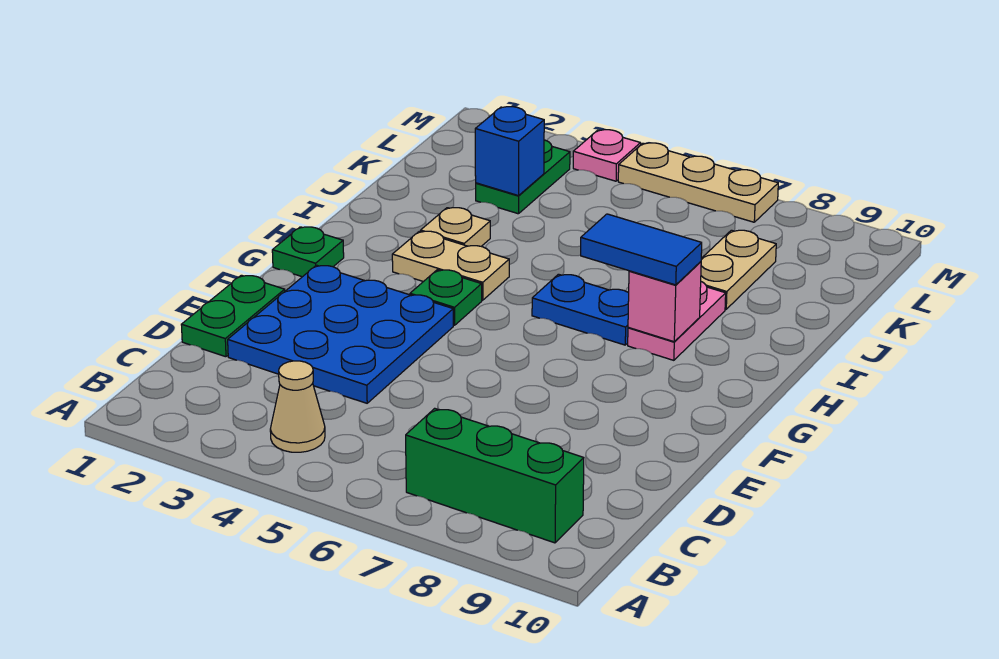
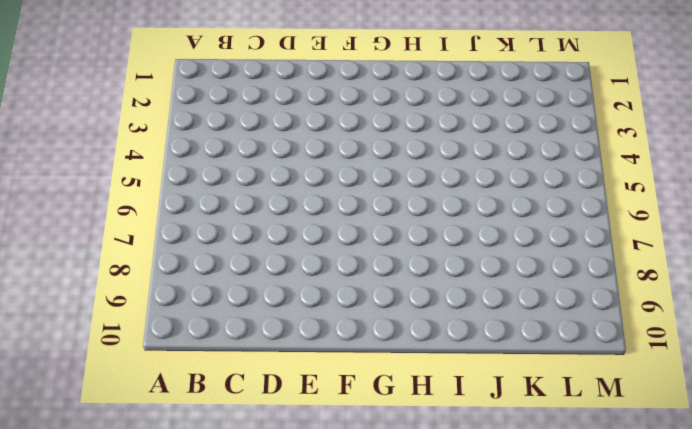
none -> tan cone B4 level 1
none -> green brick B7:B9 level 1
none -> green plate D1:E1 level 1

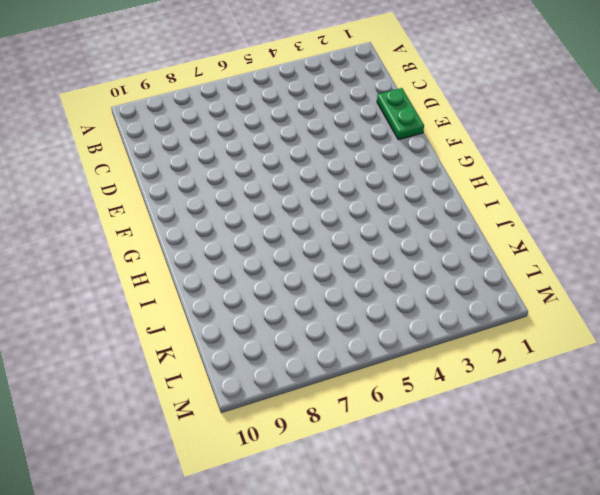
none -> tan cone B4 level 1
none -> green brick B7:B9 level 1
none -> blue plate D2:F4 level 1

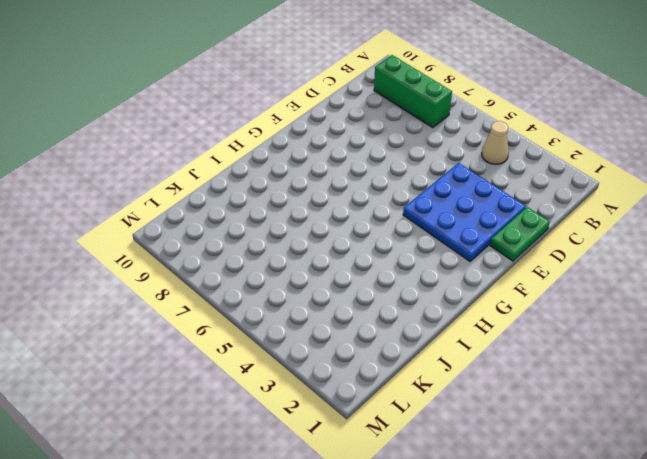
none -> green plate G1 level 1
none -> green plate G4 level 1
none -> tan plate H3:H4 level 1

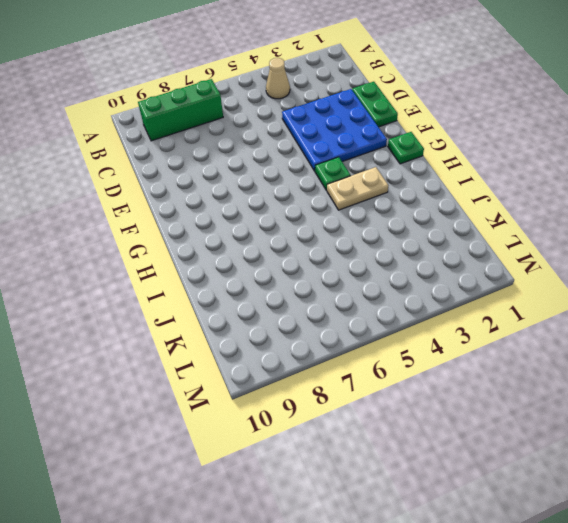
none -> blue plate H6:H7 level 1
none -> pink plate H8:I8 level 1
none -> tan plate I3 level 1

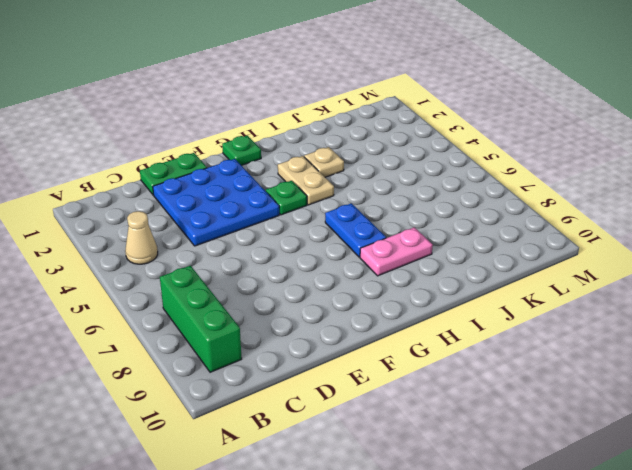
none -> tan plate J8:K8 level 1
none -> green plate K3:L3 level 1
none -> pink plate M4 level 1

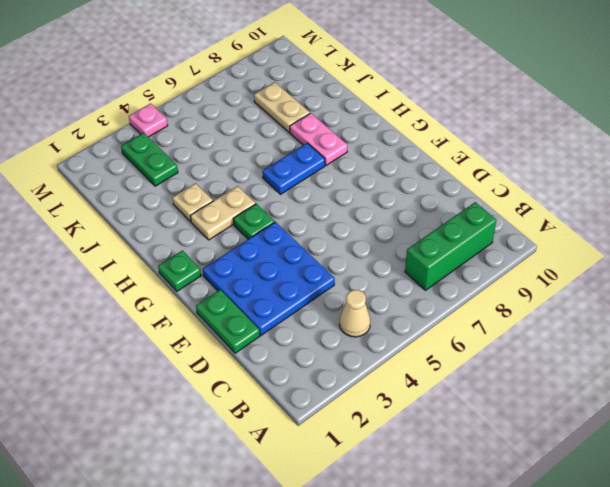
none -> tan plate M5:M7 level 1
none -> pink brick H8 level 2
none -> blue brick K3 level 2

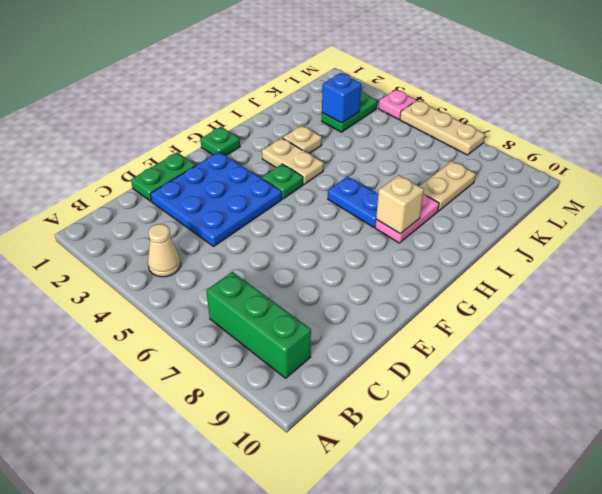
tan brick H8 level 2 -> pink brick H8 level 2
none -> blue tile H7:H8 level 3

